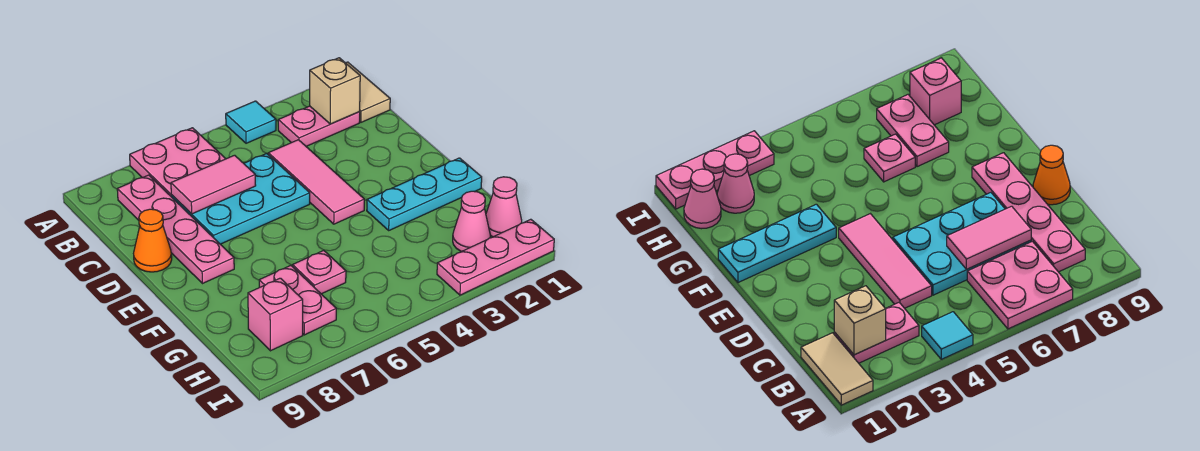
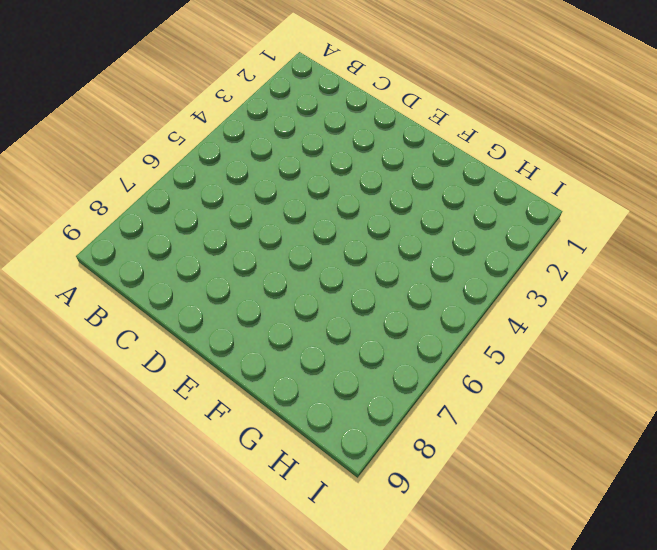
none -> tan tile A1:B1 level 1
none -> cyan tile A4 level 1
none -> pink plate A6:B7 level 1

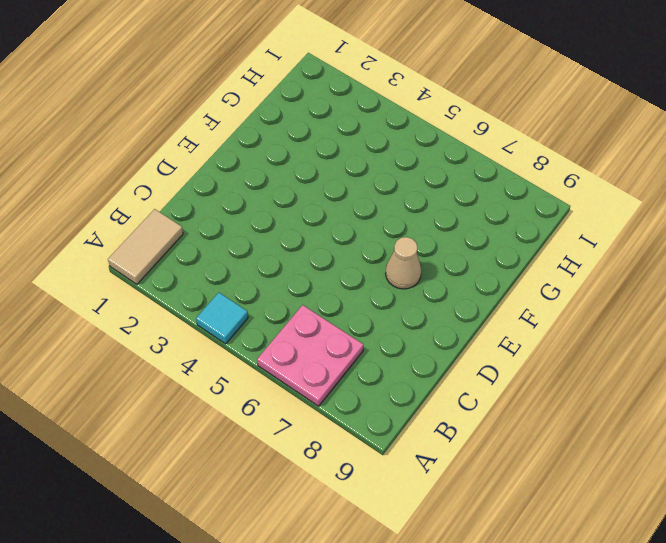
tan cone E7 level 1 -> none
none -> pink plate B2:B3 level 1
none -> pink plate B8:E8 level 1
none -> pink tile C4:E4 level 1

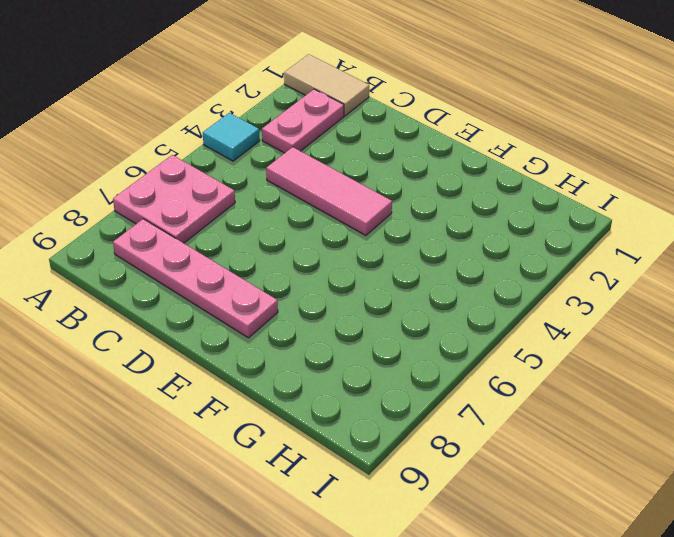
none -> cyan plate C5:D7 level 1
none -> orange cone D9 level 1
none -> cyan plate F1:F3 level 1

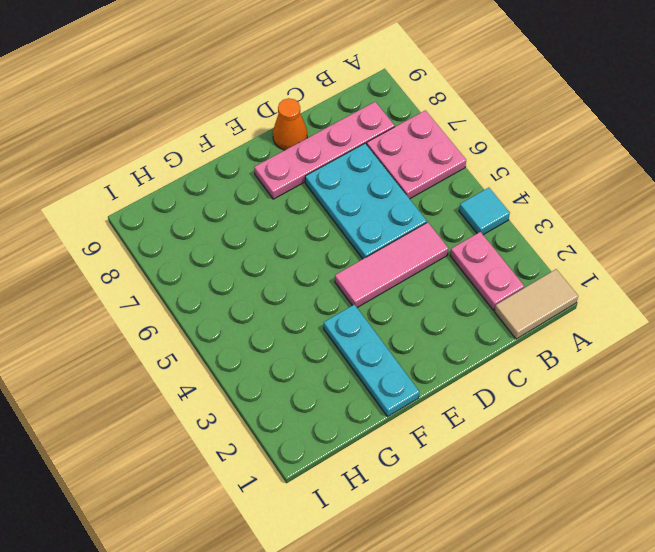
none -> pink plate G6 level 1
none -> pink plate G7:H7 level 1
none -> pink cone H1 level 1

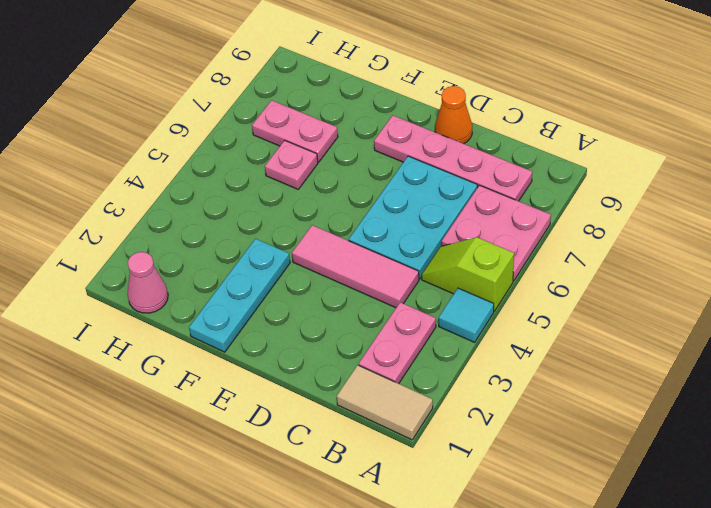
lime slope A5:B5 level 1 top A -> none
none -> pink cone H2 level 1
none -> pink brick H8 level 1
none -> pink plate I1:I3 level 1

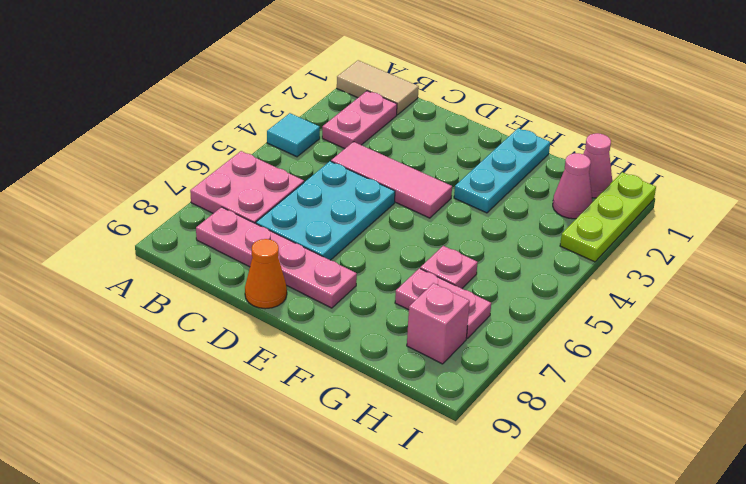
lime plate I1:I3 level 1 -> pink plate I1:I3 level 1
none -> tan brick B2 level 2
none -> pink tile C6:C7 level 2

